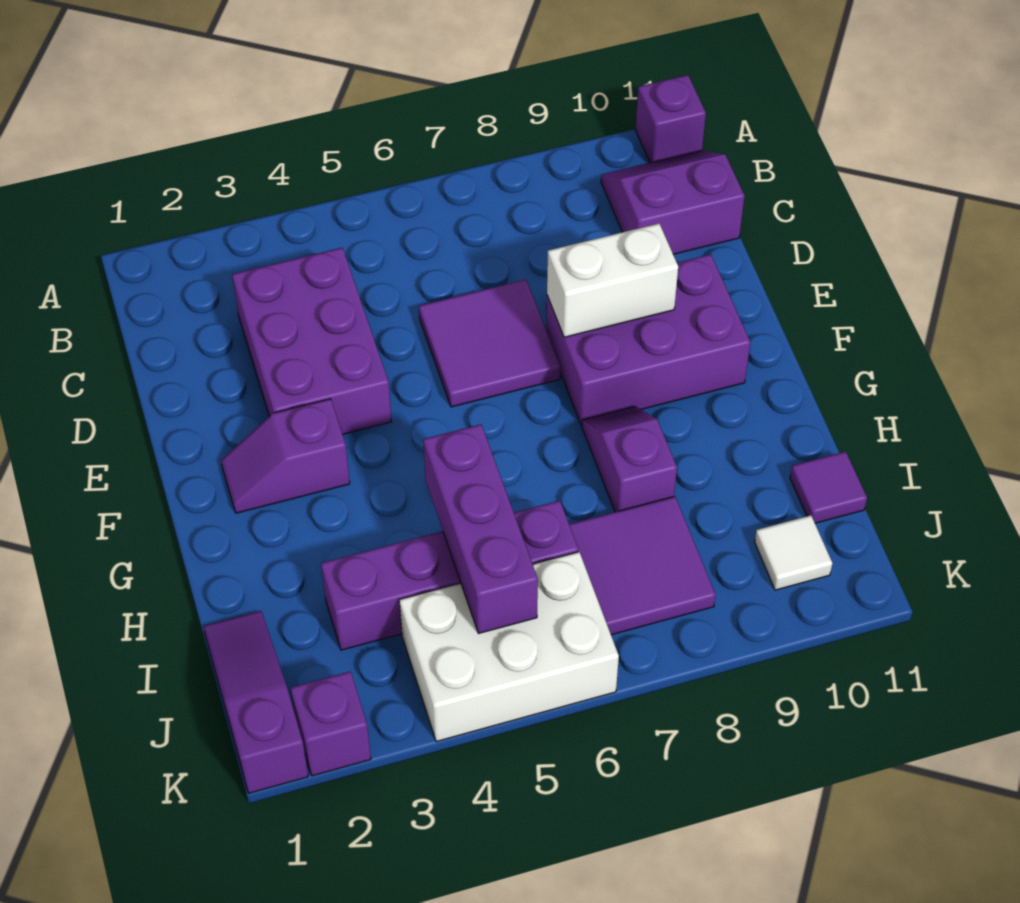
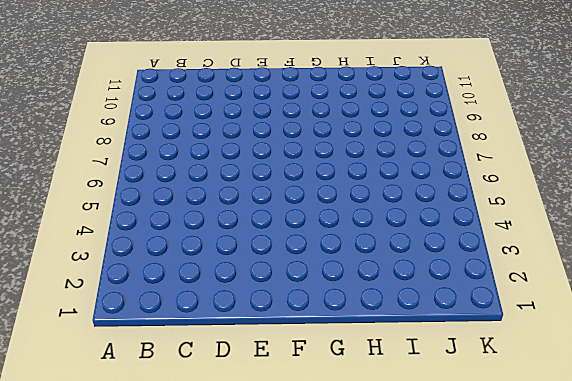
none -> purple brick A11 level 1
none -> purple slope B10:C11 level 1 top C
none -> purple brick C3:E4 level 1

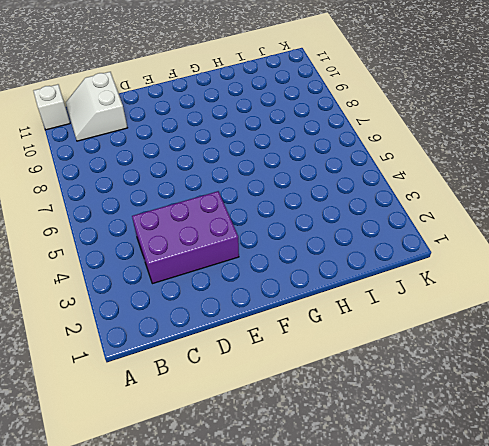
white brick A11 level 1 -> purple brick A11 level 1
white slope B10:C11 level 1 top C -> purple slope B10:C11 level 1 top C
none -> purple tile D6:E7 level 1
none -> purple brick E8:F10 level 1
none -> purple slope F2:F3 level 1 top 3

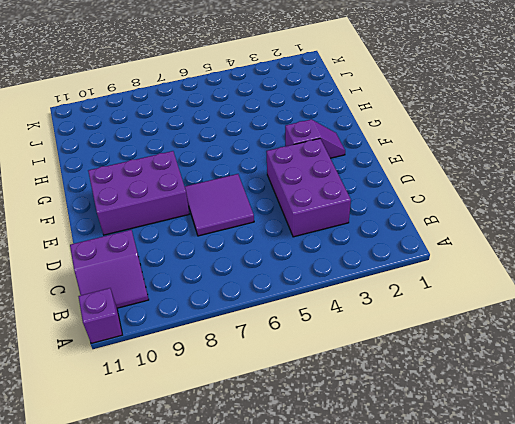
none -> purple slope G8:H8 level 1 top H
none -> purple slope I1:K1 level 1 top K
none -> purple brick I3:I6 level 1

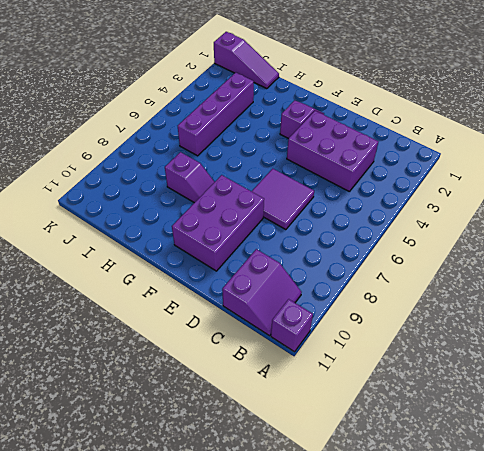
none -> purple tile I7:J8 level 1
none -> purple tile I11 level 1
none -> white brick J4:K6 level 1

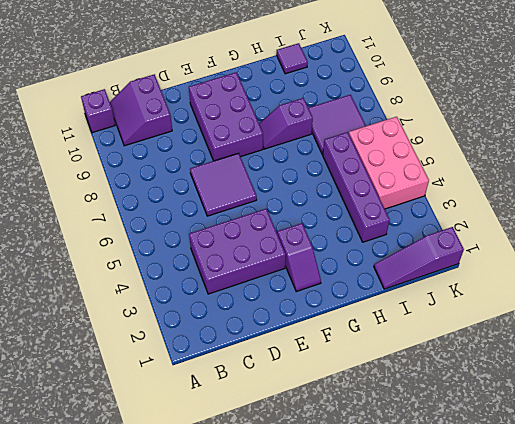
pink brick J4:K6 level 1 -> white brick J4:K6 level 1
none -> white tile J10 level 1
none -> purple brick K2 level 1
none -> white brick E8:E9 level 2

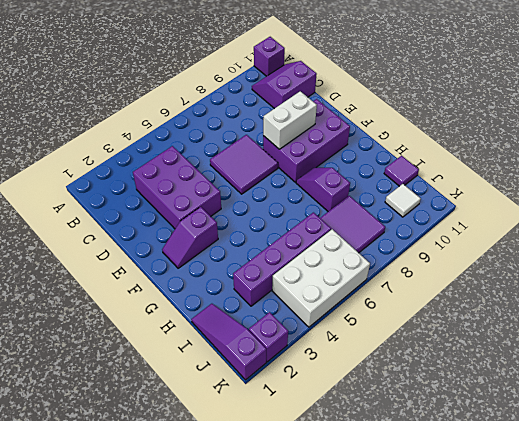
none -> purple brick H5:J5 level 2

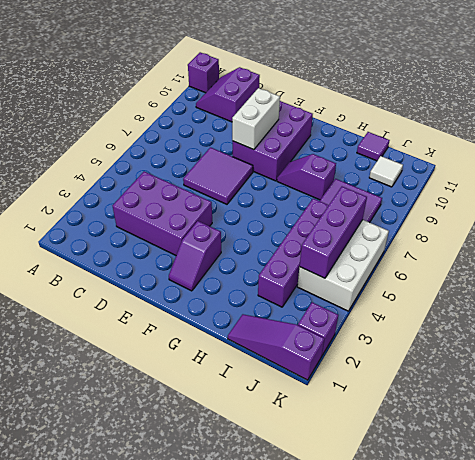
purple brick J4:J6 level 2 -> purple brick H5:J5 level 2

